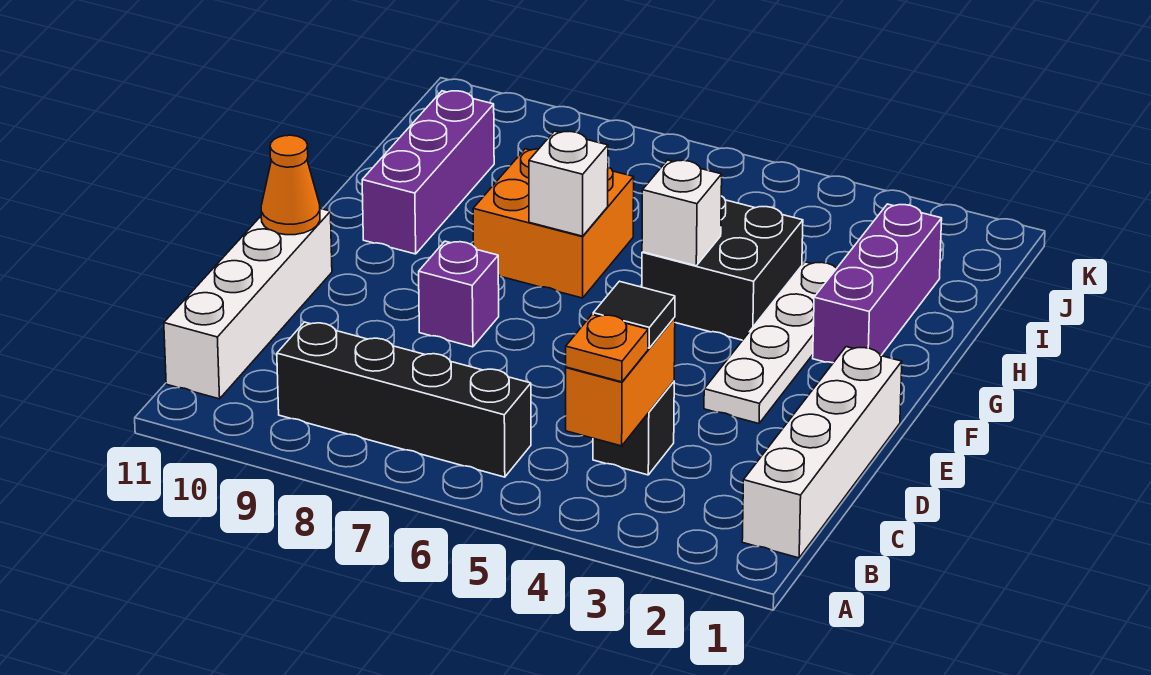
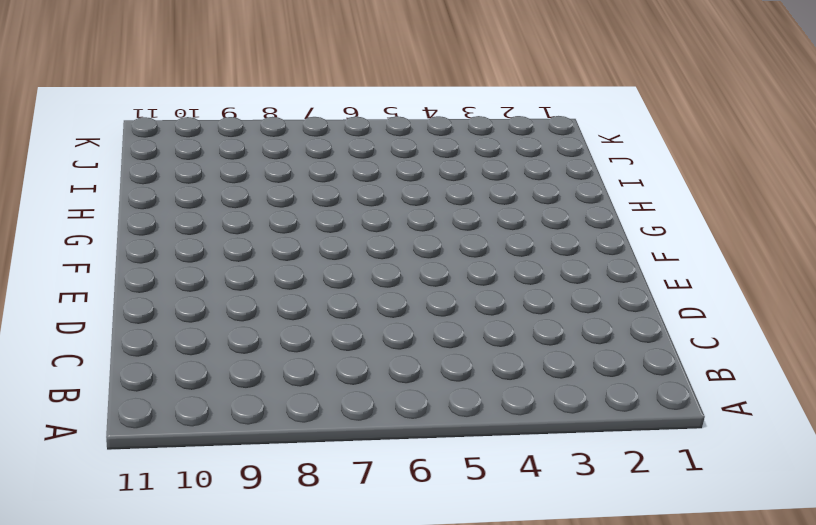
none -> white brick B1:E1 level 1
none -> black brick B6:B9 level 1
none -> white brick B11:E11 level 1

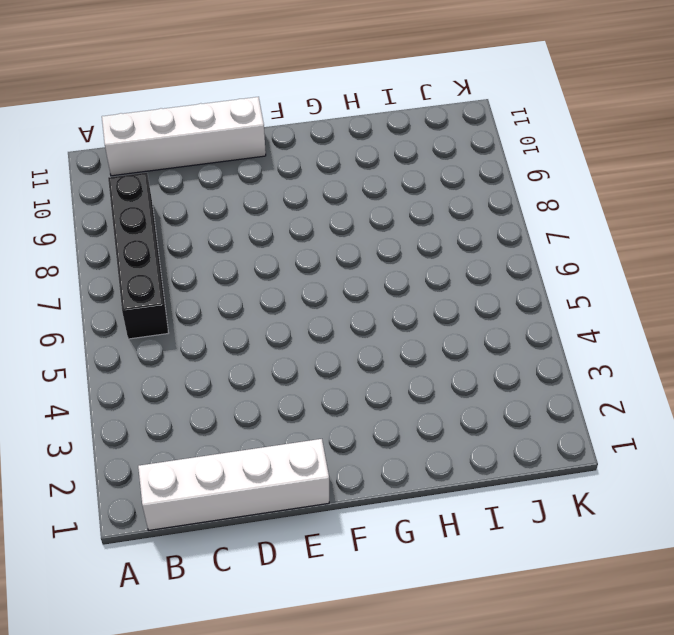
none -> black brick C4 level 1
none -> white plate E3:H3 level 1
none -> purple brick E8 level 1

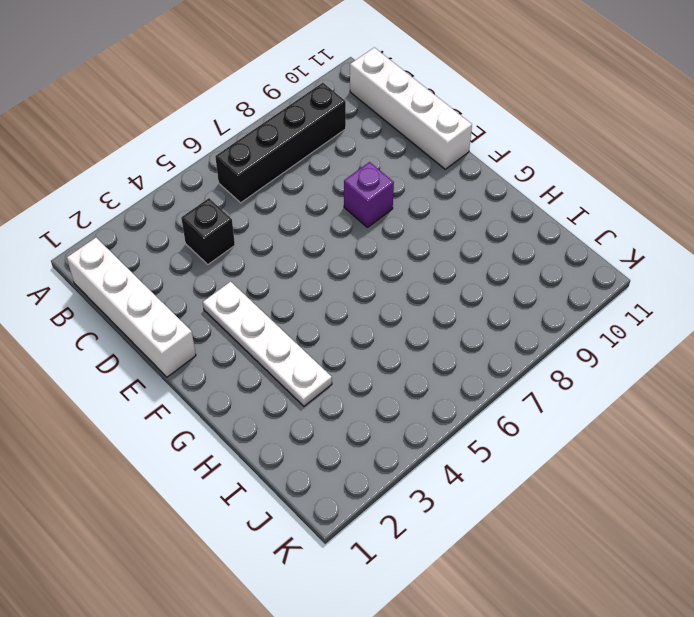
none -> purple brick G2:I2 level 1
none -> black brick G4:H5 level 1
none -> orange brick G7:H8 level 1

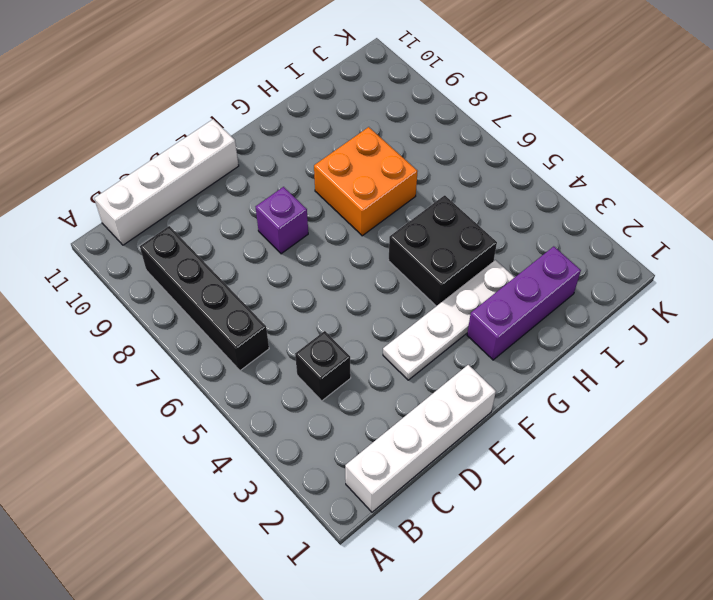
none -> purple brick G10:I10 level 1
none -> orange brick B4:C4 level 2
none -> orange cone E11 level 2

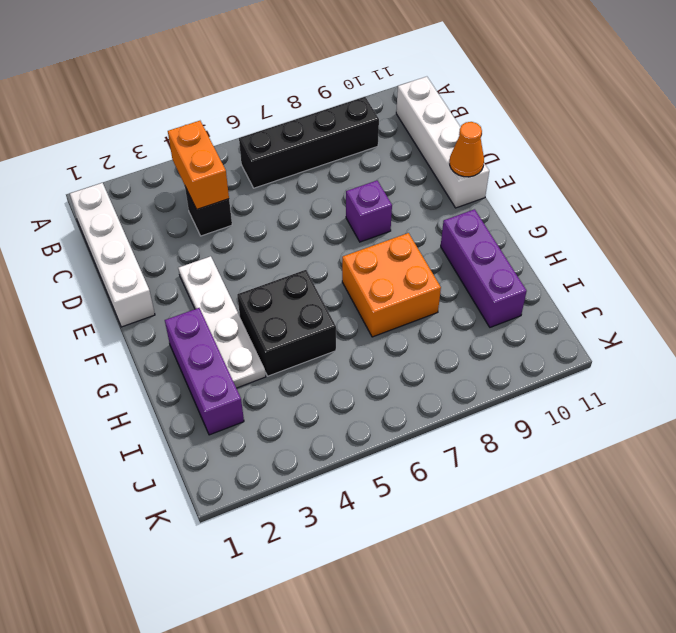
none -> white brick G5 level 2
none -> white brick G7 level 2
none -> orange plate B4 level 3

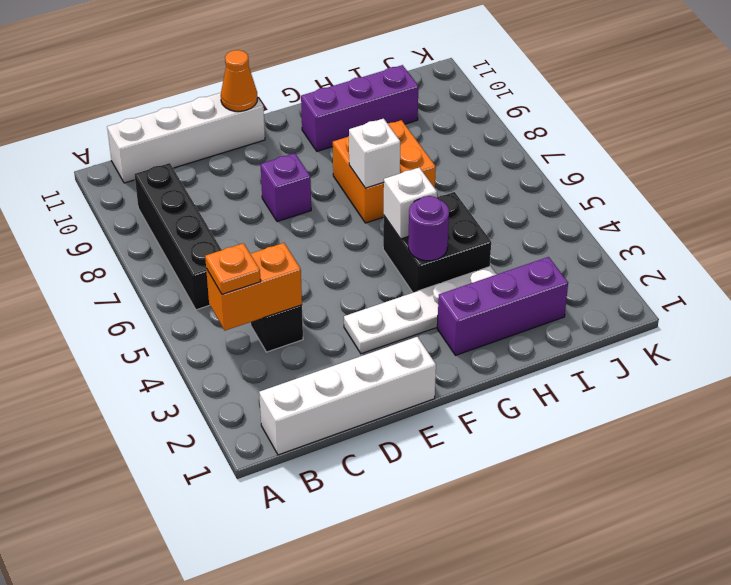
purple round brick G4 level 2 -> none
none -> black tile C4 level 3

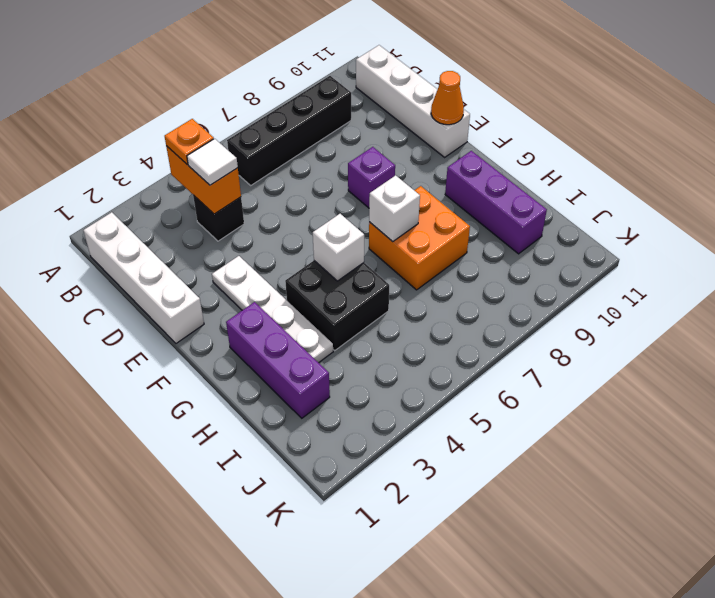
white tile C4 level 3 -> black tile C4 level 3

